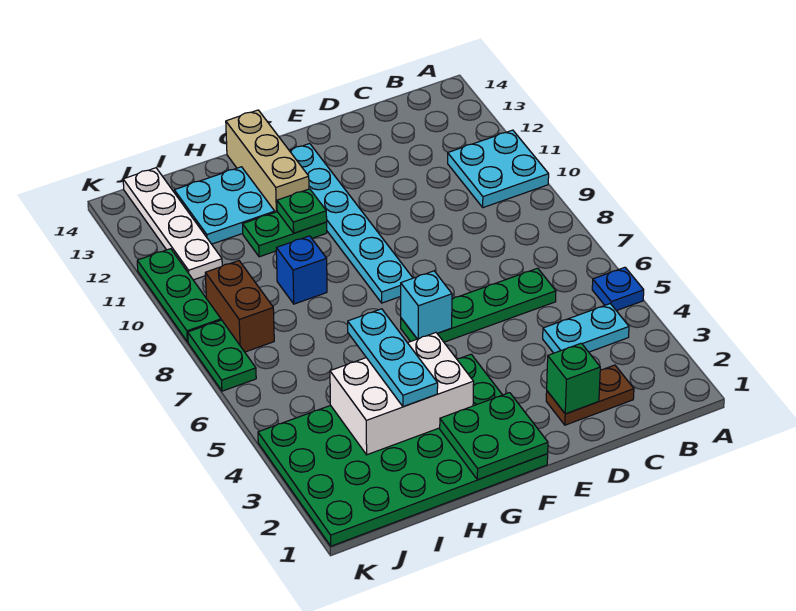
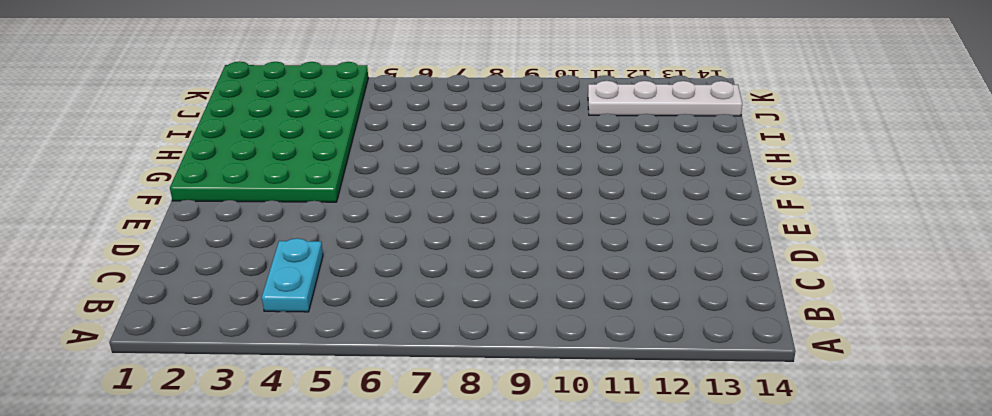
none -> blue plate A5 level 1
none -> cyan plate A10:B11 level 1
none -> brown plate C2:D2 level 1

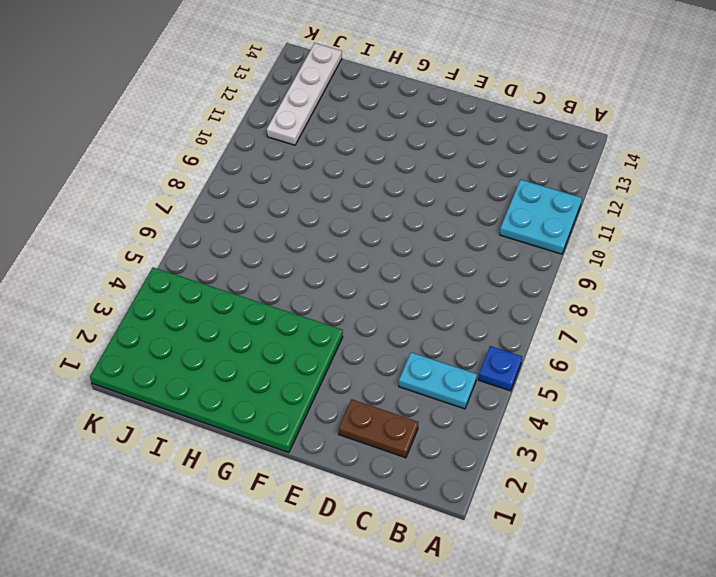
none -> green plate C6:F6 level 1
none -> cyan plate F8:F13 level 1
none -> green plate G11:H11 level 1

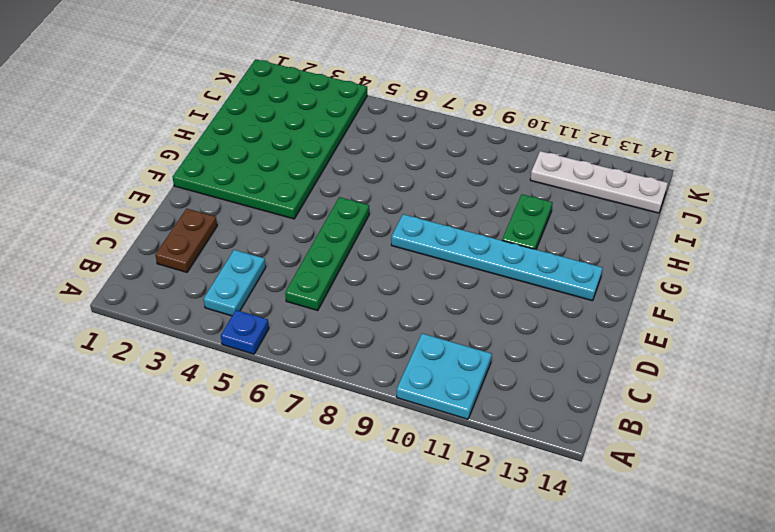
none -> tan brick G12:G14 level 1
none -> blue brick H9 level 1
none -> cyan plate H12:I13 level 1

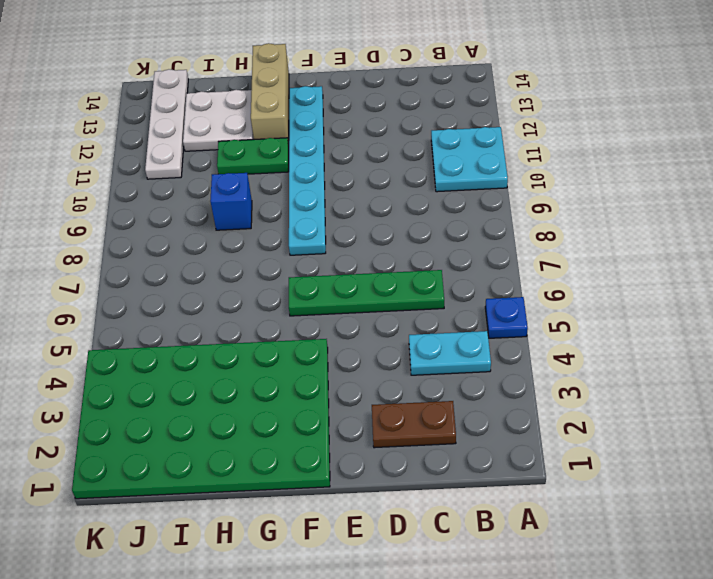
white plate H12:I13 level 1 -> cyan plate H12:I13 level 1
none -> brown brick J8:J9 level 1
none -> green plate K7:K8 level 1
none -> green plate K9:K11 level 1

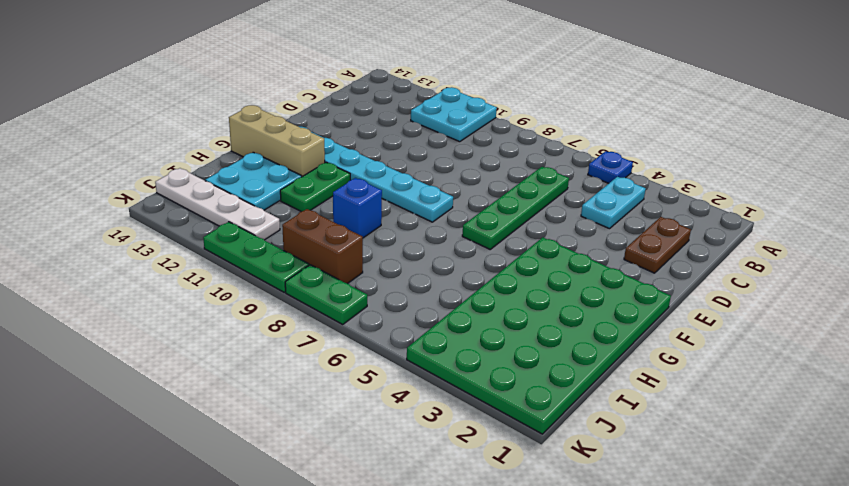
none -> green brick D2 level 2
none -> green plate F1:G2 level 2
none -> cyan brick F6 level 2

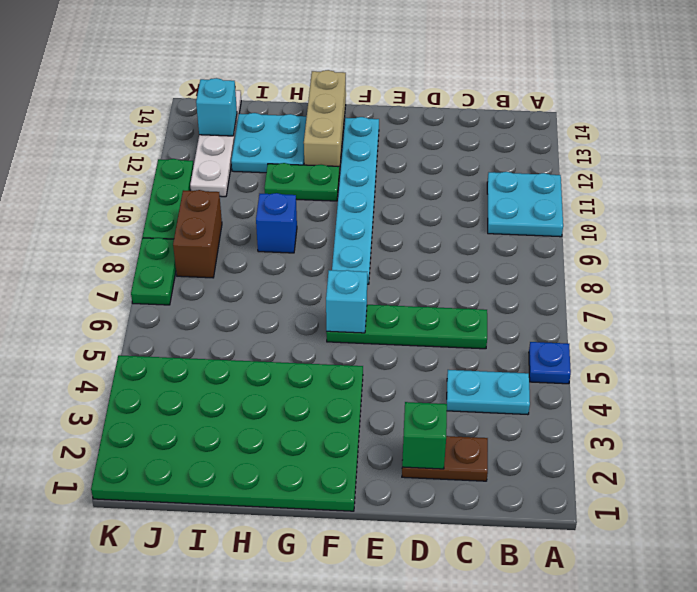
cyan brick J13 level 2 -> none
none -> green plate F1:G2 level 2
none -> white brick G3:I4 level 2
none -> green plate G11 level 2

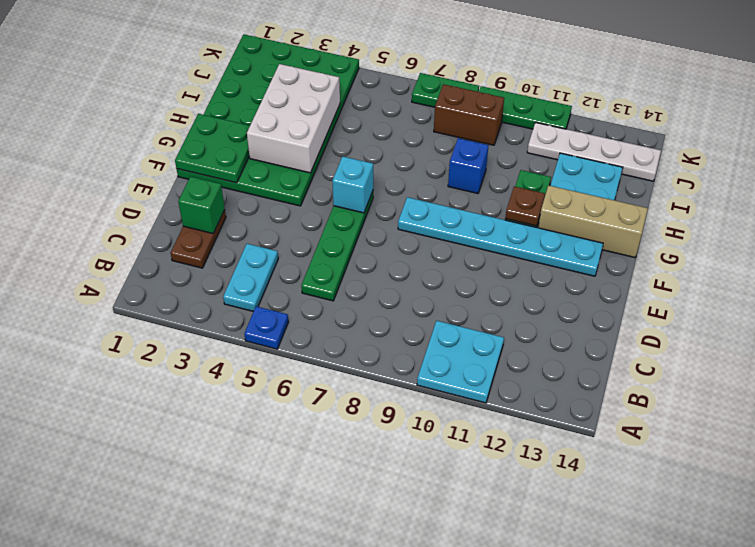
brown plate G11 level 2 -> green plate G11 level 2
none -> cyan plate H3:H5 level 3

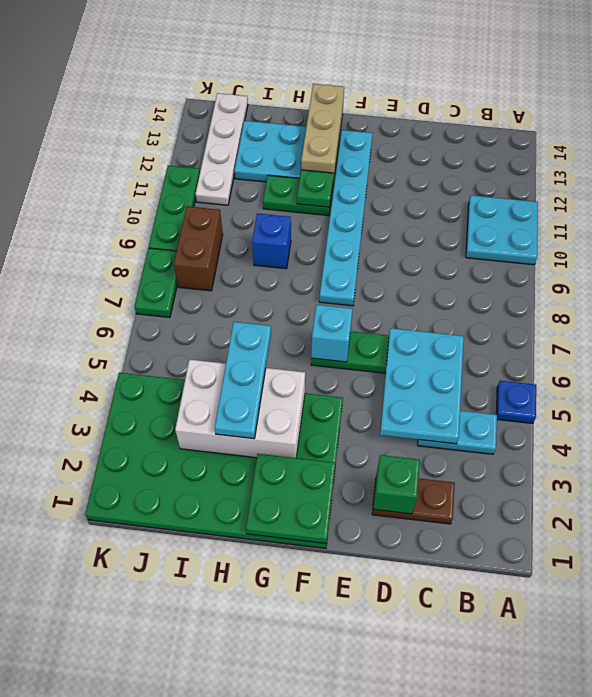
cyan plate C4:D6 level 2 -> none

